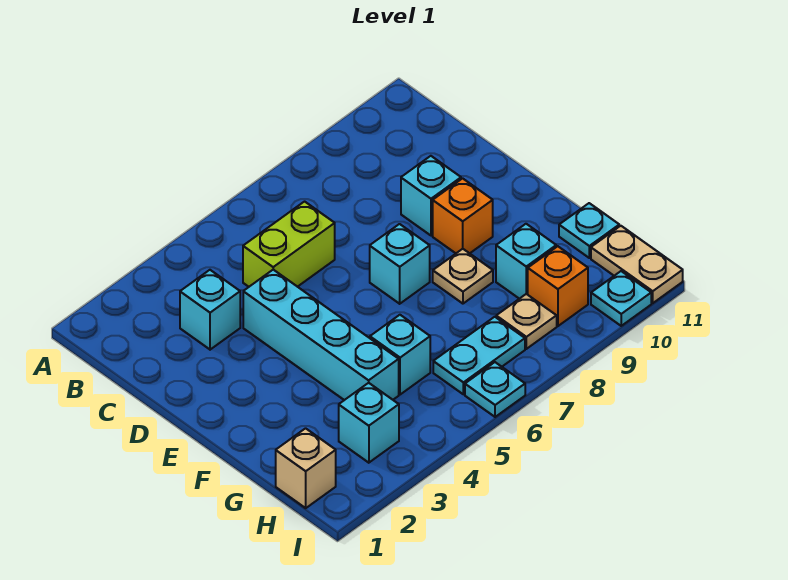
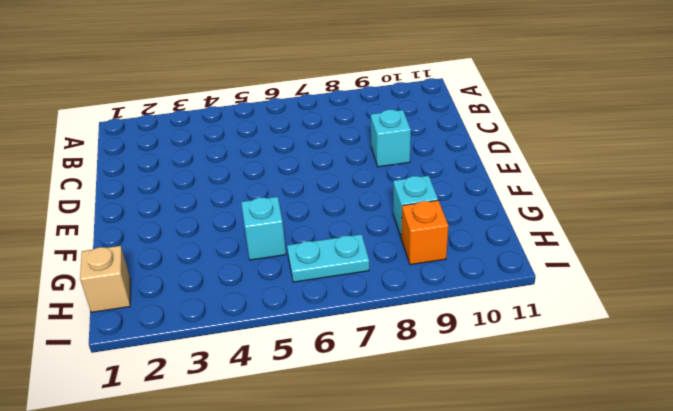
none -> cyan brick C3 level 1
none -> lime brick C5:C6 level 1
none -> cyan brick D4:G4 level 1

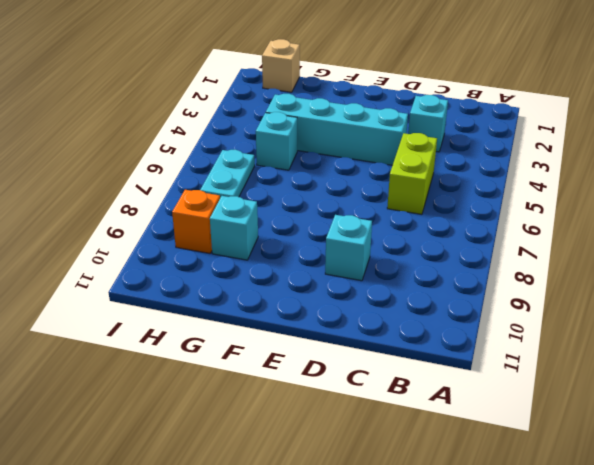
none -> cyan brick E7 level 1
none -> orange brick E9 level 1
none -> tan plate F8 level 1

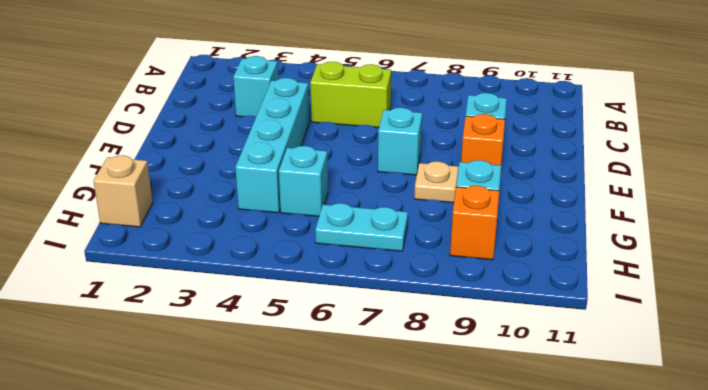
none -> cyan plate G11 level 1
none -> cyan brick H3 level 1
none -> tan plate H8 level 1

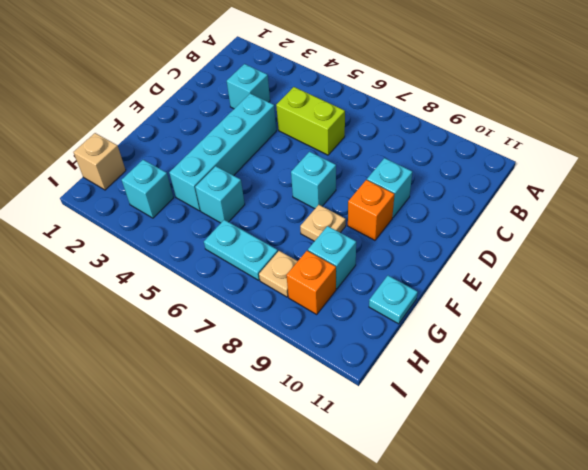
none -> tan plate H11:I11 level 1
none -> cyan plate I6 level 1
none -> cyan plate I10 level 1

